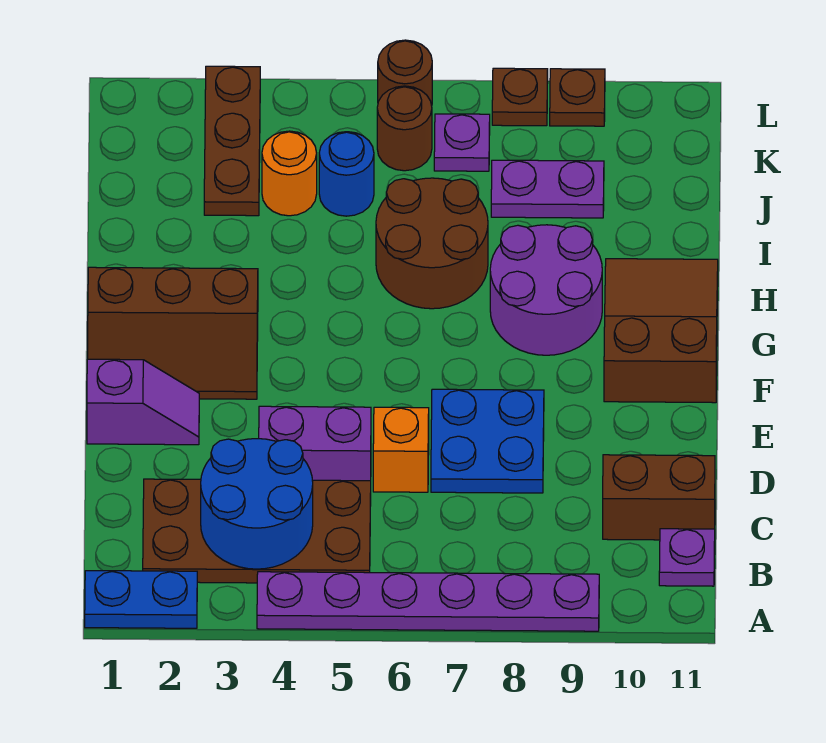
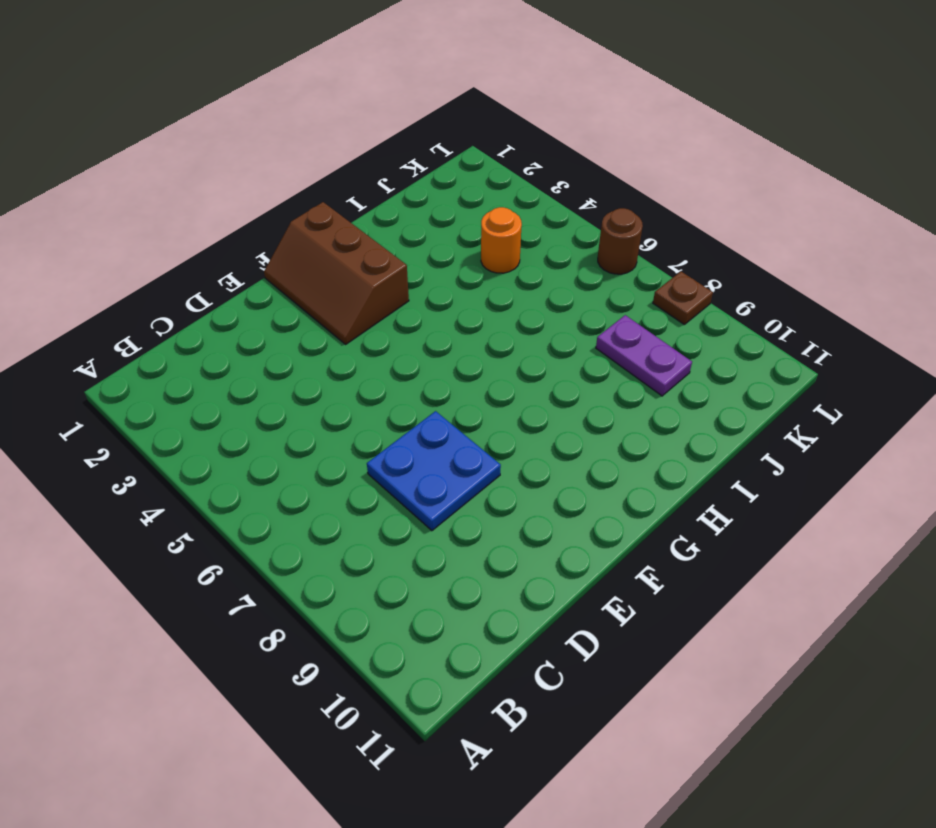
none -> blue plate A1:A2 level 1
none -> purple plate A4:A9 level 1
none -> brown plate B2:C5 level 1

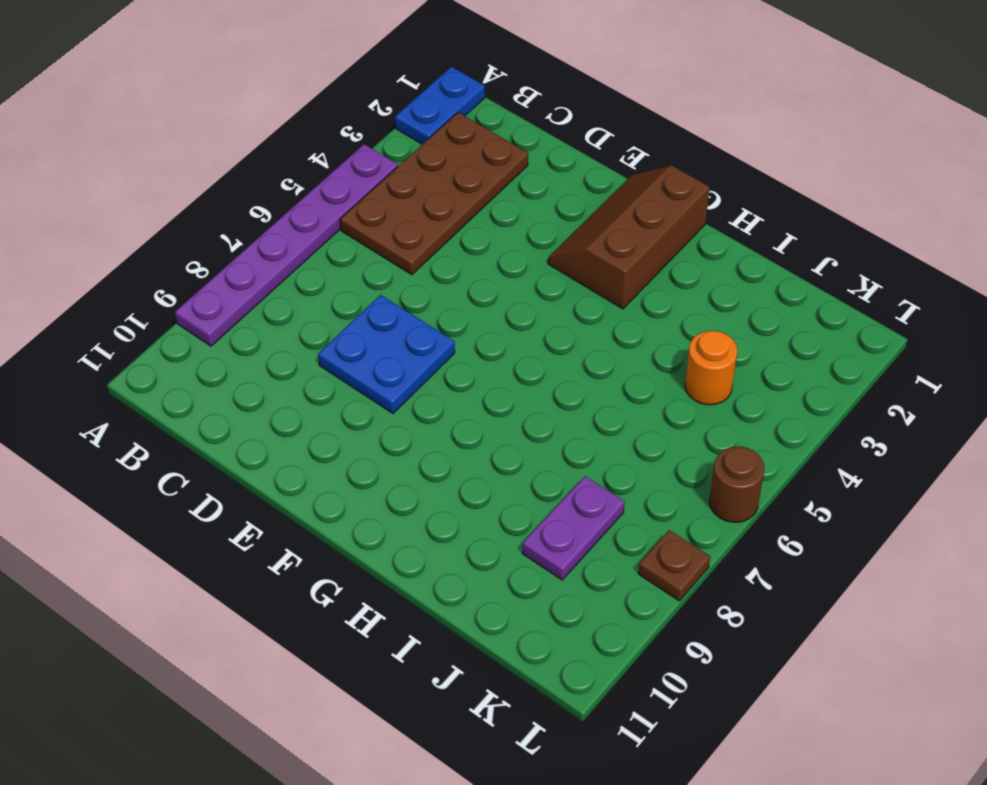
none -> purple plate B11 level 1
none -> brown brick C10:C11 level 1
none -> purple brick D4:D5 level 1

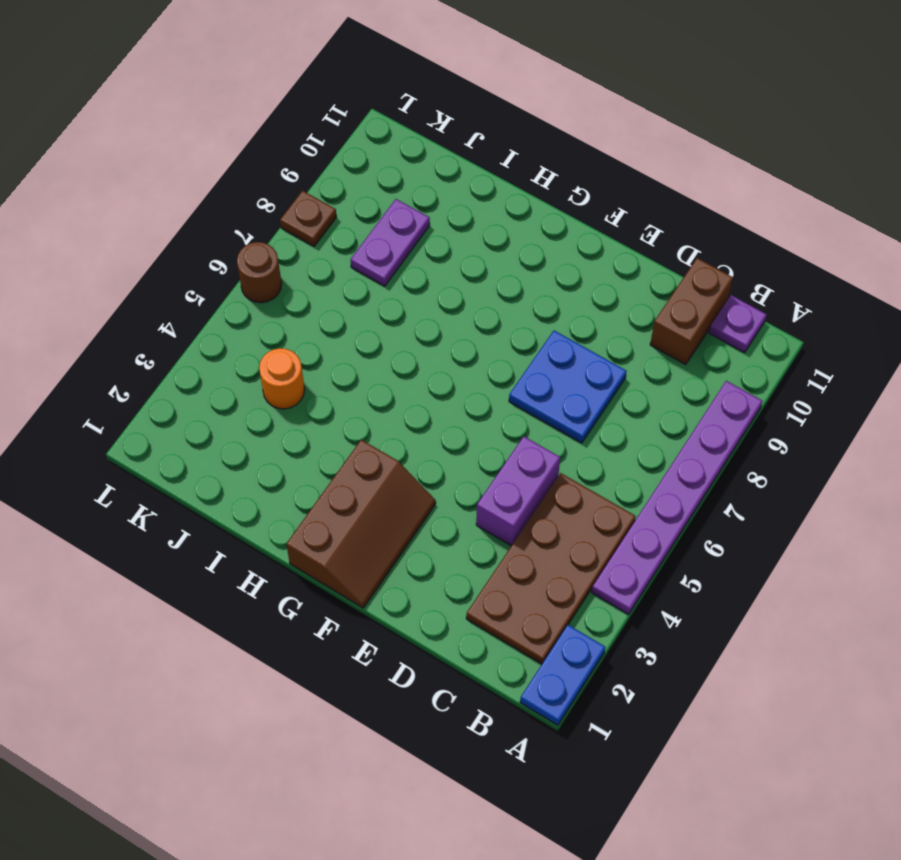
none -> orange brick D6 level 1
none -> purple slope E1:E2 level 1 top 1
none -> brown slope F10:H11 level 1 top F

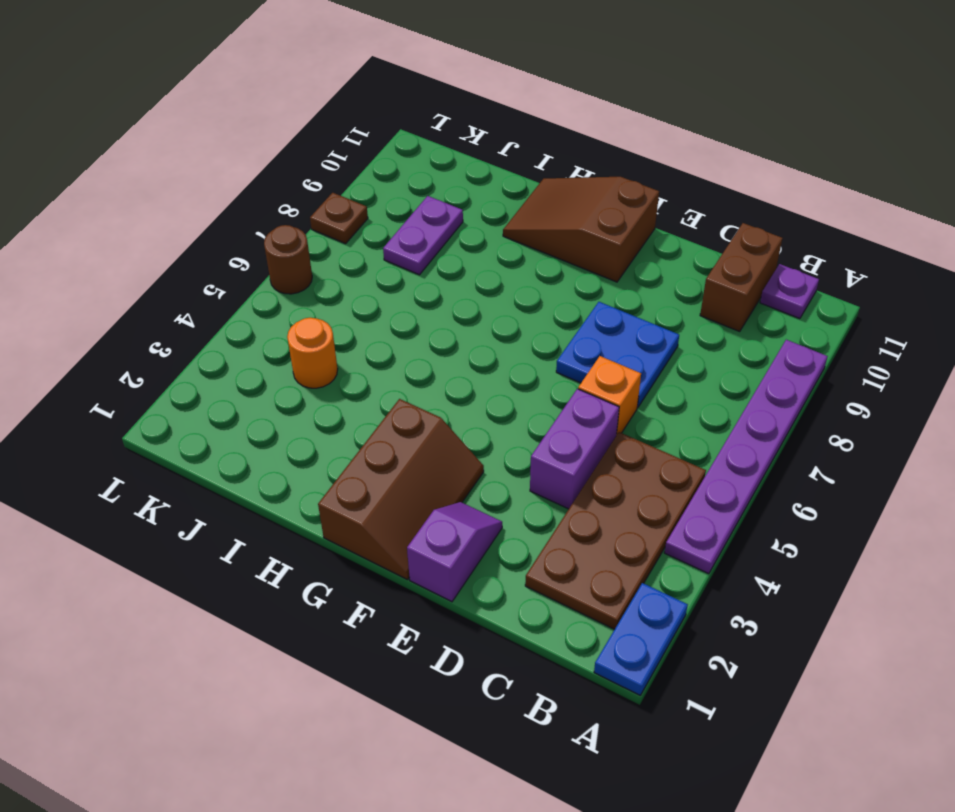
none -> purple round brick G8:H9 level 1
none -> brown round brick H6:I7 level 1
none -> brown plate J3:L3 level 1

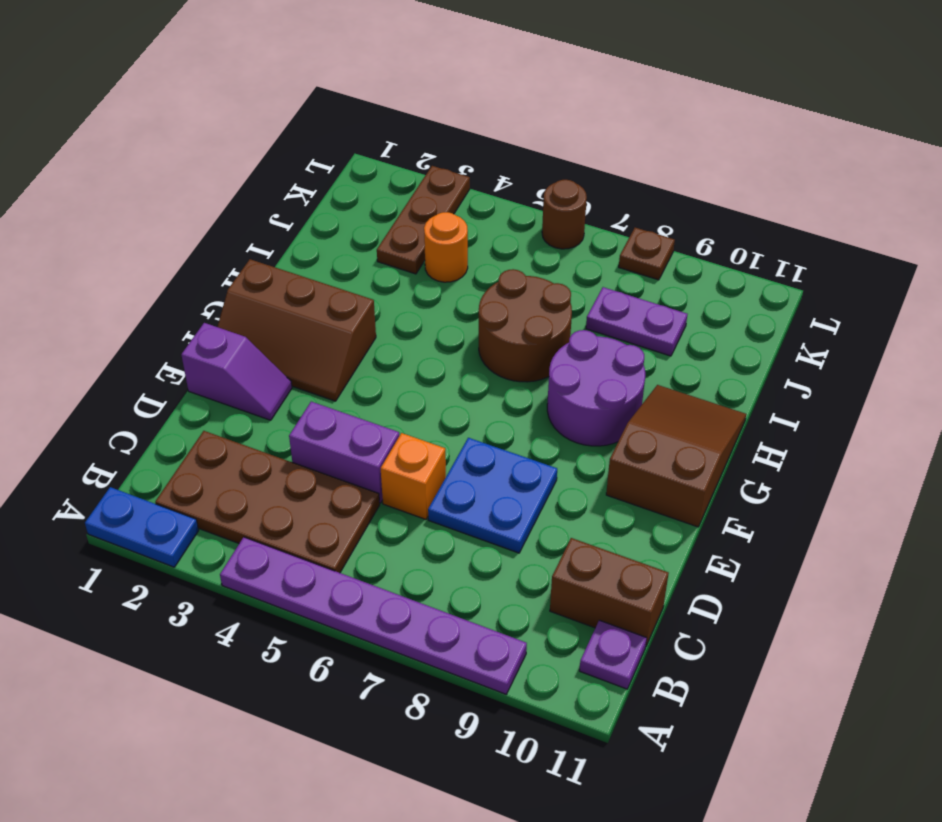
none -> blue round brick J5 level 1
none -> brown round brick K6 level 1
none -> purple plate K7 level 1

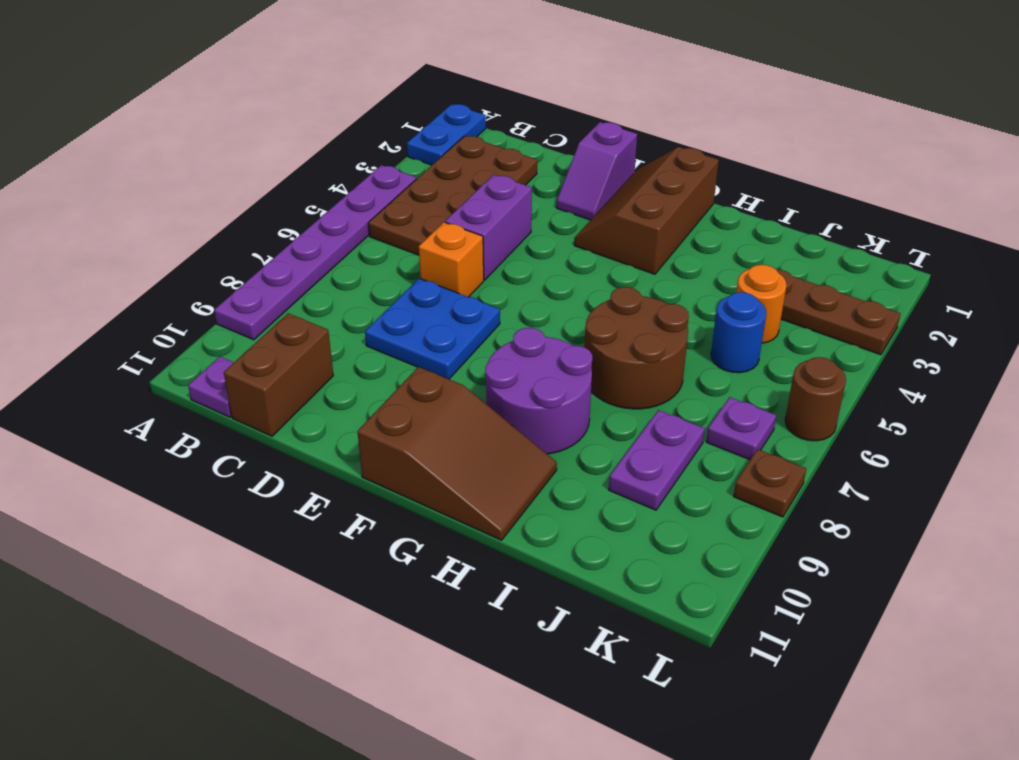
none -> brown round brick K6 level 1
none -> brown plate L9 level 1
none -> blue round brick B3:C4 level 2

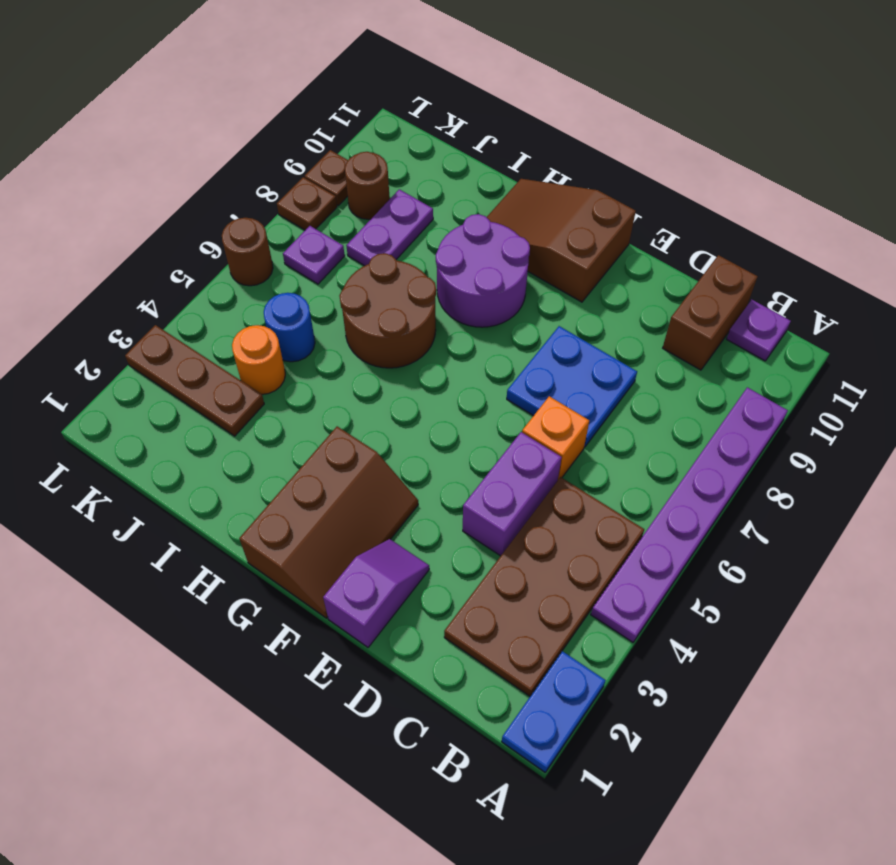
brown round brick K9 level 1 -> brown round brick K6 level 1
none -> blue round brick B3:C4 level 2

